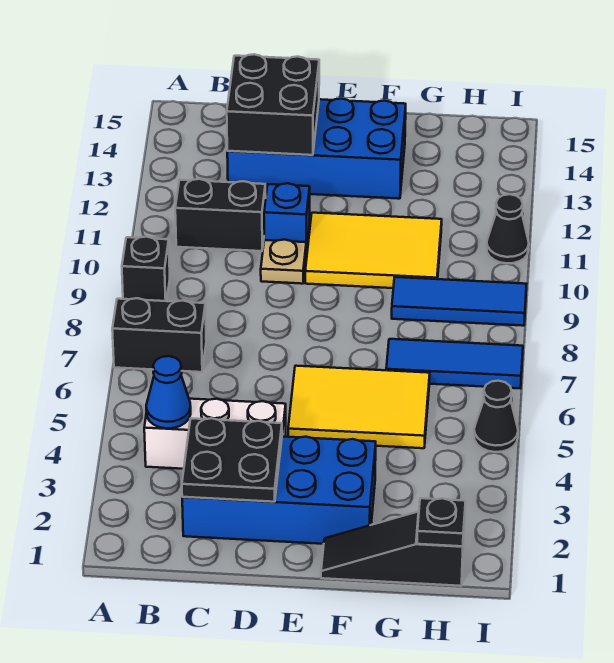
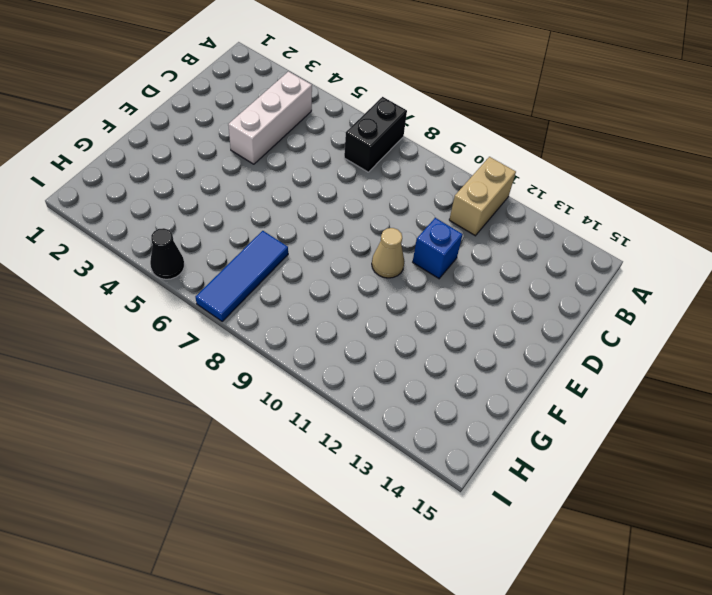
tan brick A11:B11 level 1 -> black brick B11:C11 level 1
tan cone E10 level 1 -> yellow tile E10:G11 level 1
none -> black brick A9 level 1
none -> blue brick C2:F3 level 1
none -> blue brick C13:F14 level 1

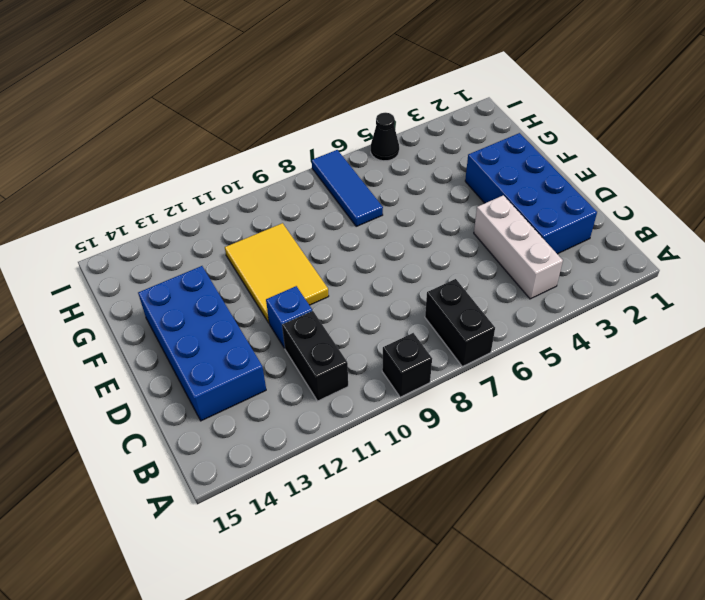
none -> tan plate D10 level 1
none -> yellow tile E5:G6 level 1
none -> black slope F1:H1 level 1 top H

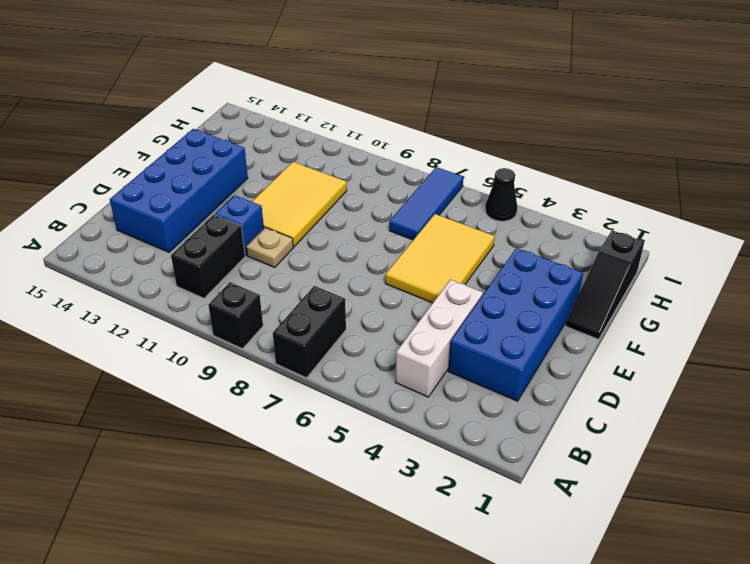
none -> blue tile G9:I9 level 1
none -> black cone I11 level 1
none -> blue cone B4 level 2

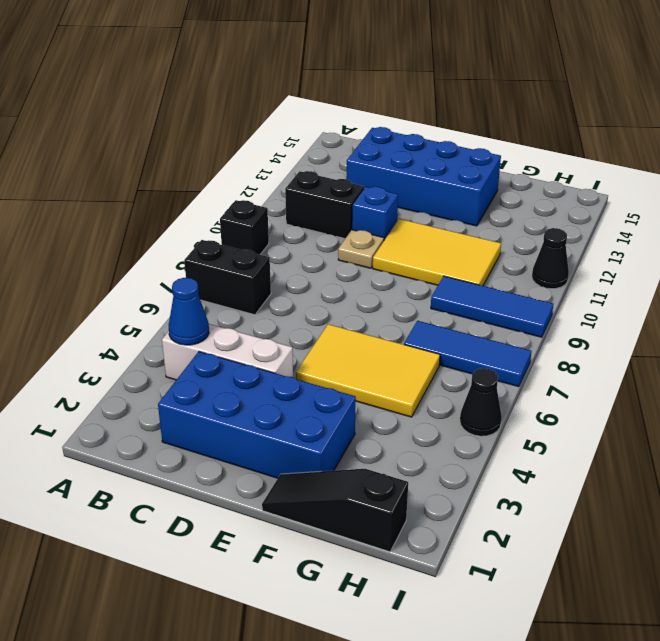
none -> black plate C2:D3 level 2
none -> black brick C13:D14 level 2
none -> black plate H1 level 2

